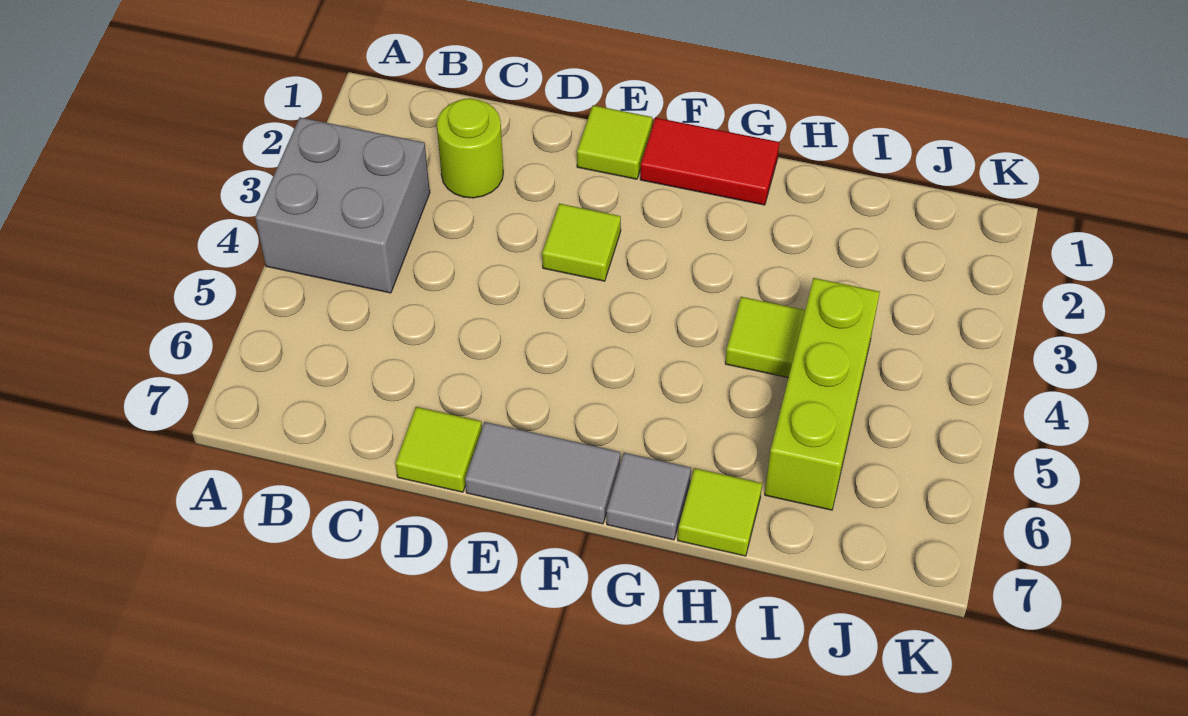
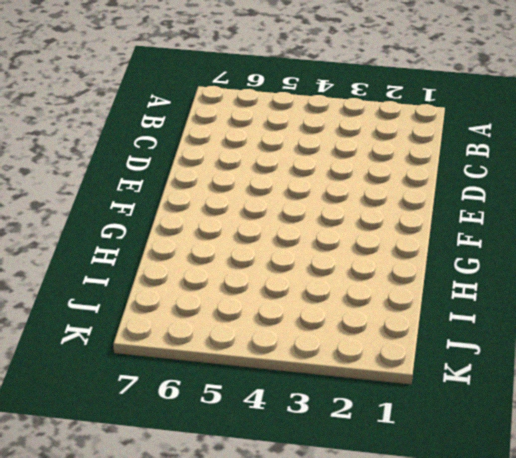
none -> grey brick A3:B4 level 1
none -> lime round brick C2 level 1

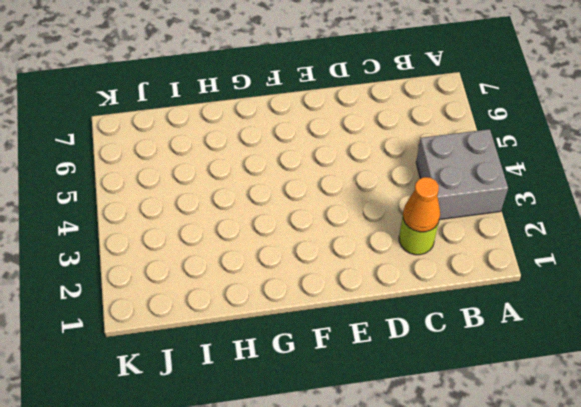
orange cone C2 level 2 -> none
none -> lime tile D7 level 1
none -> lime tile E1 level 1

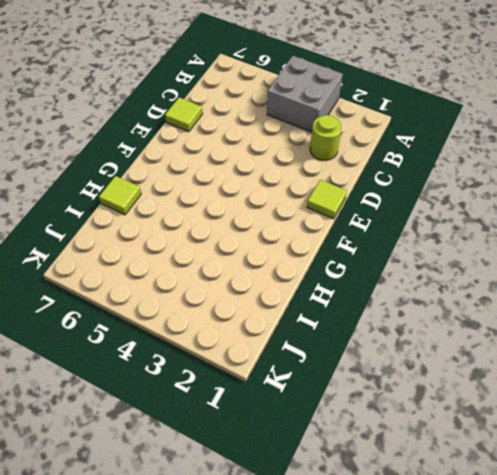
none -> lime tile E3 level 1
none -> grey tile E7:F7 level 1

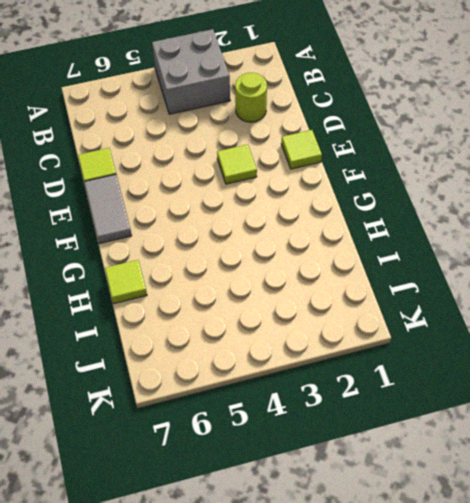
none -> red tile F1:G1 level 1
none -> grey tile G7 level 1

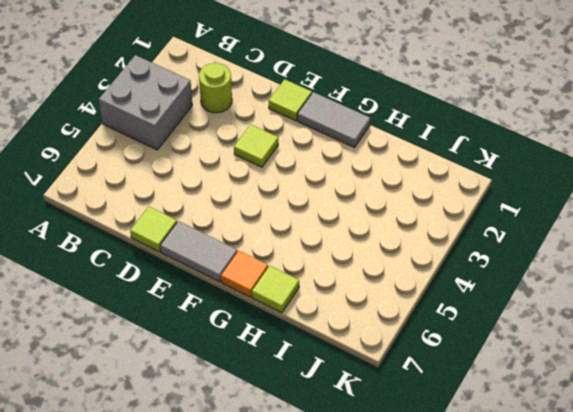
grey tile F1:G1 level 1 -> red tile F1:G1 level 1
orange tile G7 level 1 -> grey tile G7 level 1
none -> lime tile H4 level 1
none -> lime brick I4:I6 level 1

